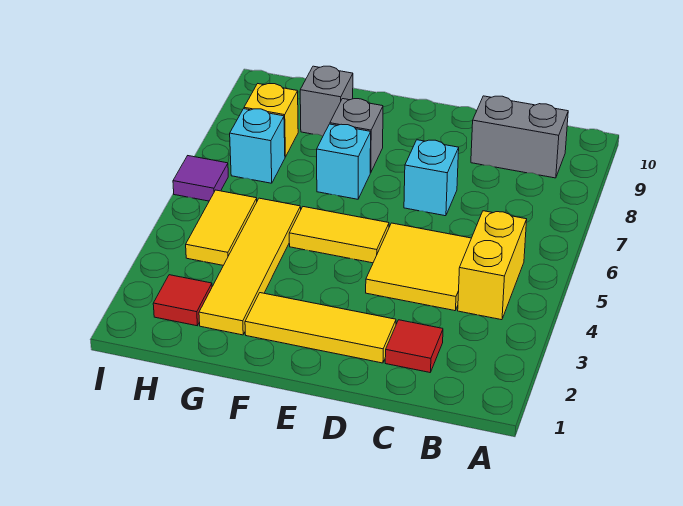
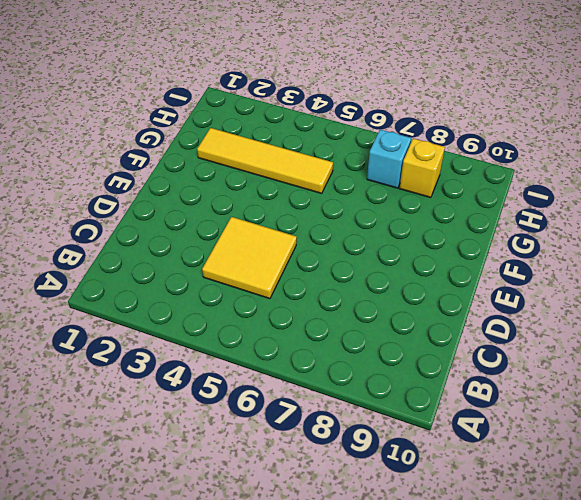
none -> yellow brick B4:B5 level 1
none -> grey brick B9:C9 level 1
none -> red tile C2 level 1

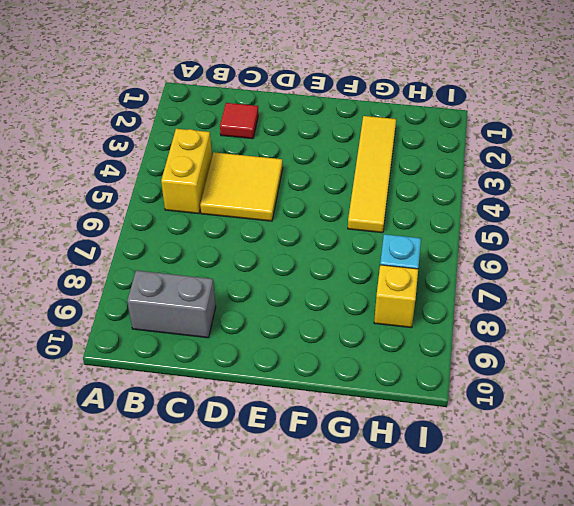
none -> yellow tile D2:F2 level 1
none -> cyan brick D7 level 1
none -> yellow tile E5:F5 level 1

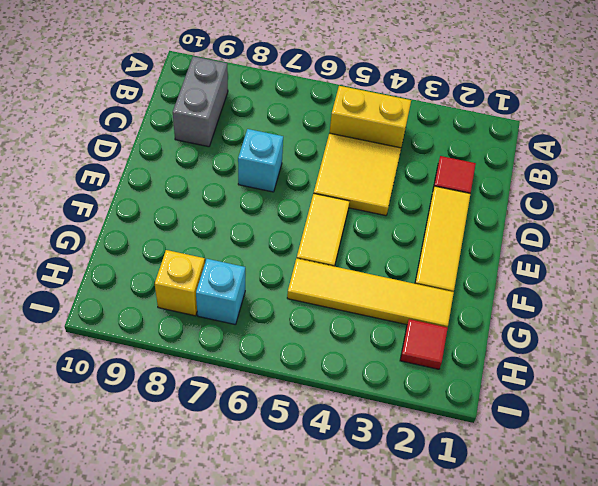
none -> cyan brick F7 level 1
none -> grey brick F8 level 1
none -> grey brick G9 level 1

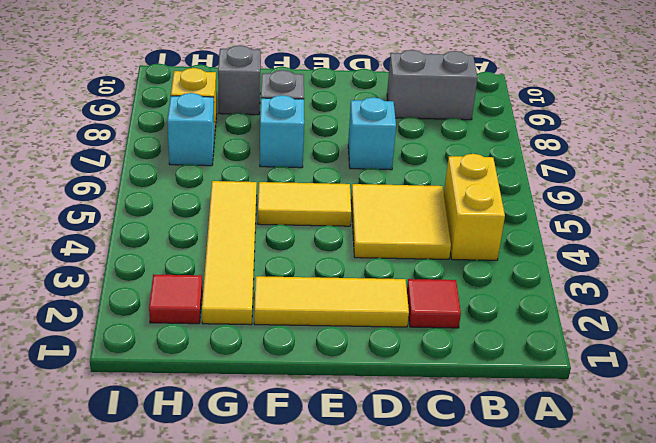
none -> yellow tile H4:H5 level 1
none -> purple tile I6 level 1

